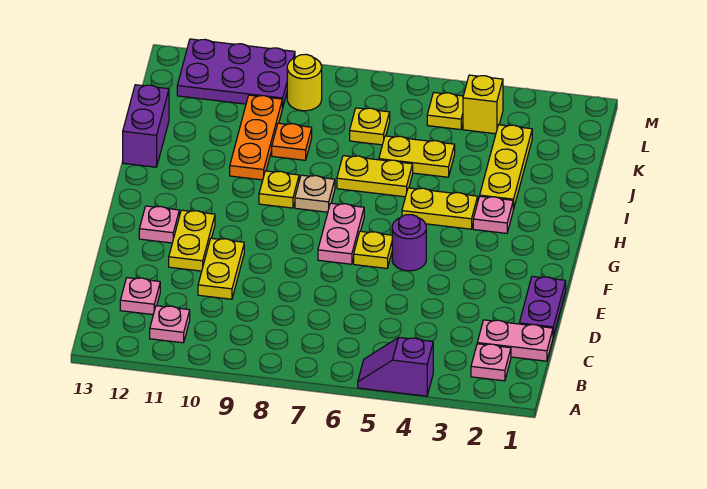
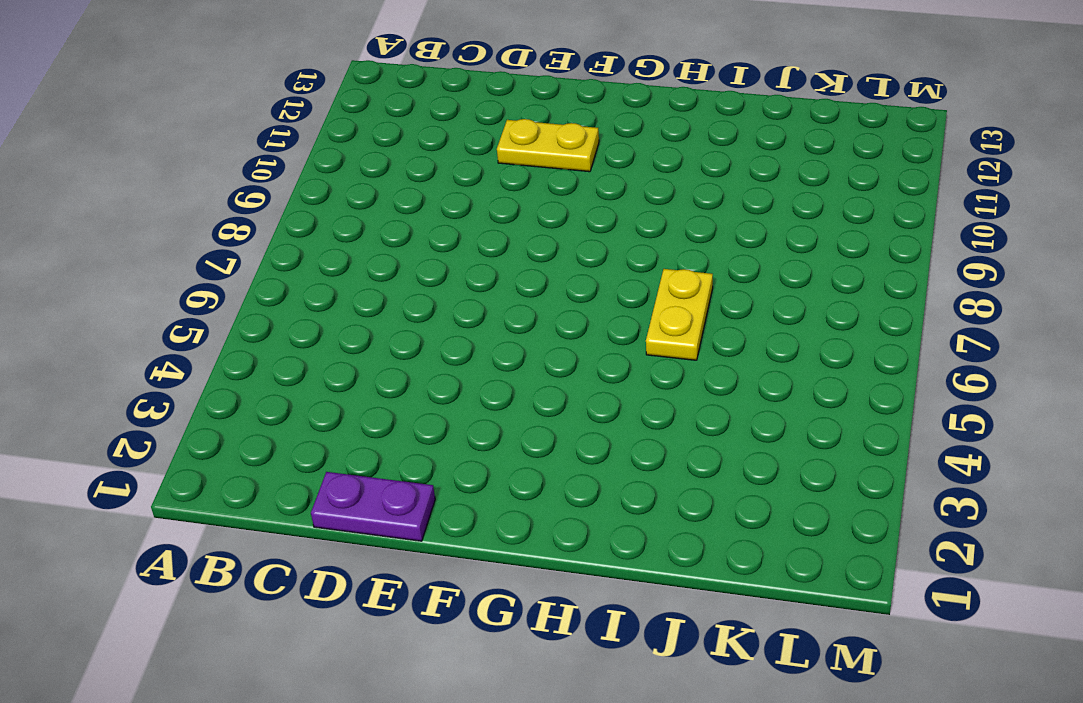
none -> purple slope A4:A5 level 1 top 4
none -> pink plate B2 level 1
none -> pink plate B11 level 1

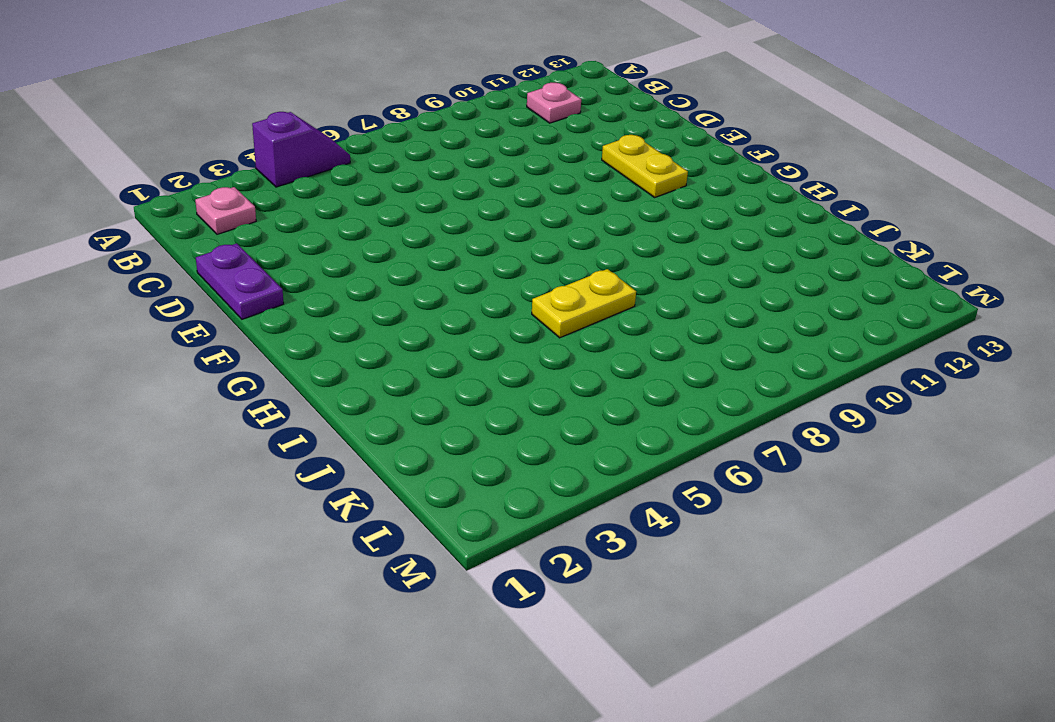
none -> pink plate C1:C2 level 1
none -> pink plate C12 level 1
none -> yellow plate D10:E10 level 1

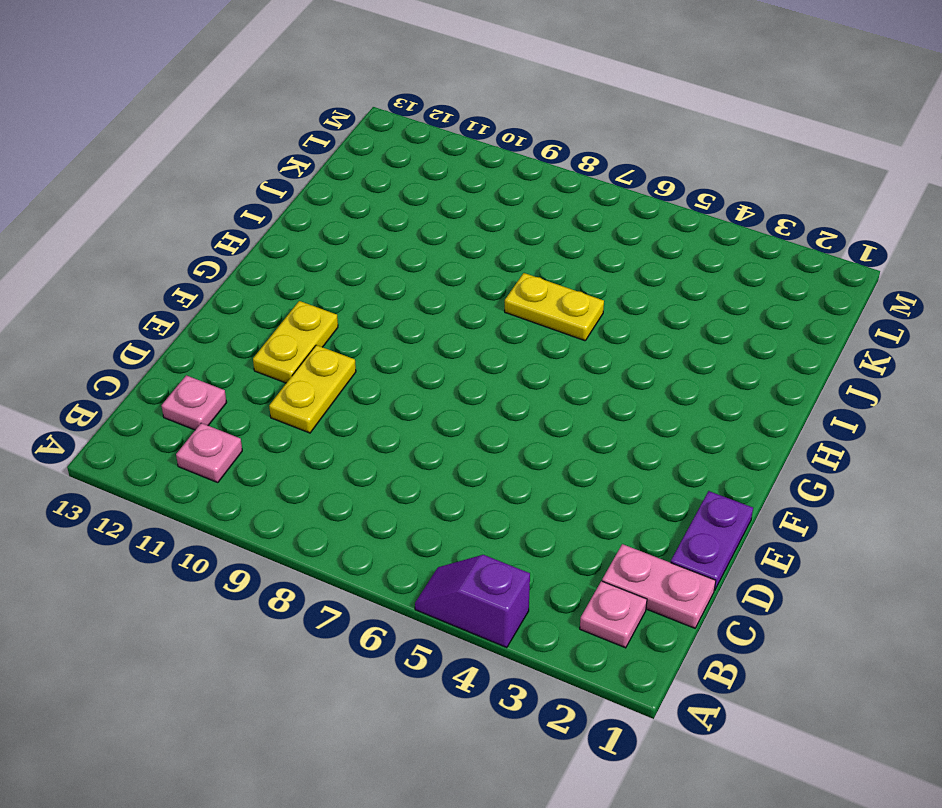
none -> purple round brick F5 level 1
none -> yellow plate F6 level 1
none -> pink plate F7:G7 level 1

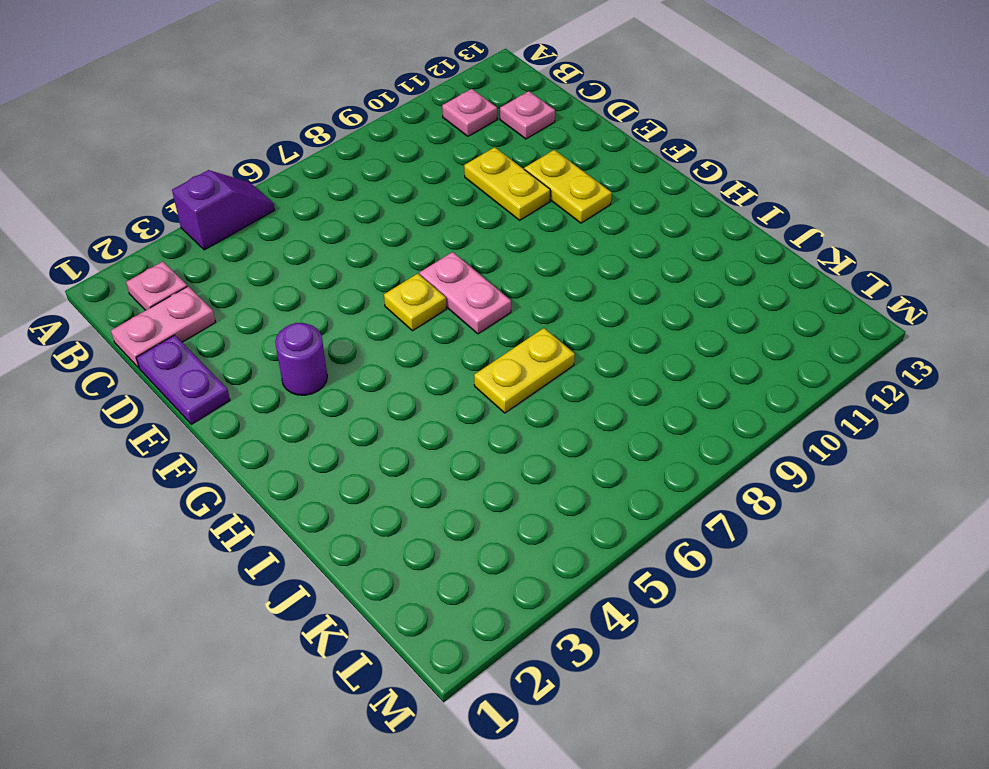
purple round brick F3 level 1 -> purple round brick F5 level 1
none -> pink plate F12 level 1
none -> pink plate H3 level 1
none -> yellow plate H4:H5 level 1

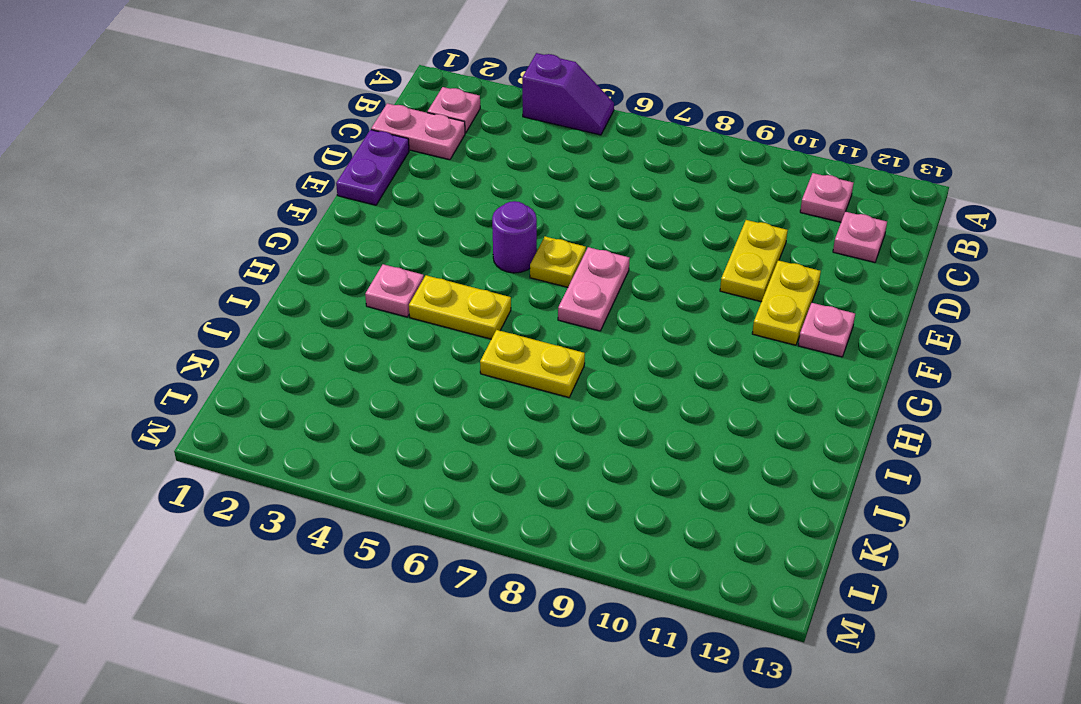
none -> tan plate H8 level 1
none -> yellow plate H9 level 1
none -> yellow plate I3:K3 level 1

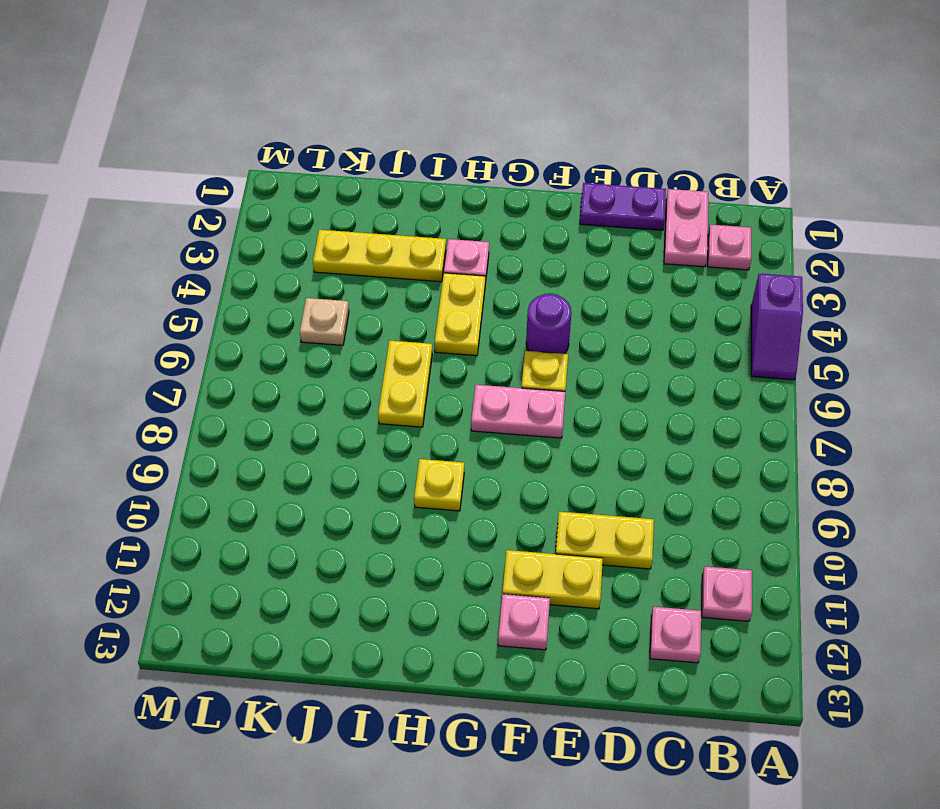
tan plate K5 level 1 -> tan plate H8 level 1
none -> orange plate I10:K10 level 1
none -> purple brick I13:J13 level 1
none -> yellow plate J5:J6 level 1

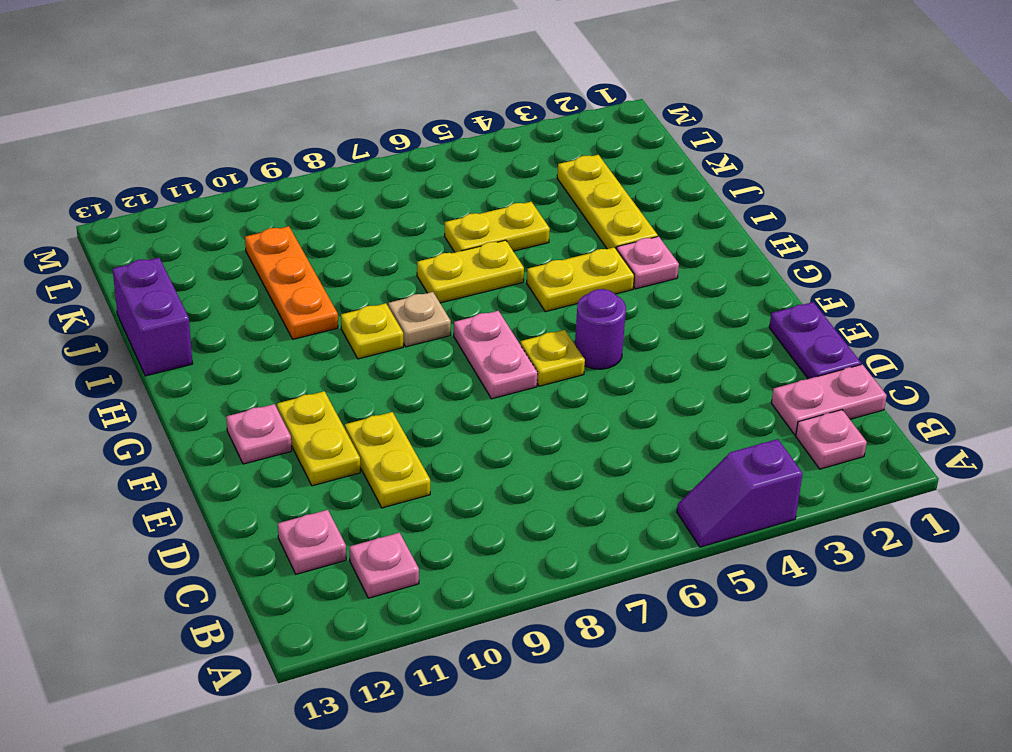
none -> orange plate J9 level 1
none -> yellow plate K7 level 1
none -> yellow brick L4 level 1

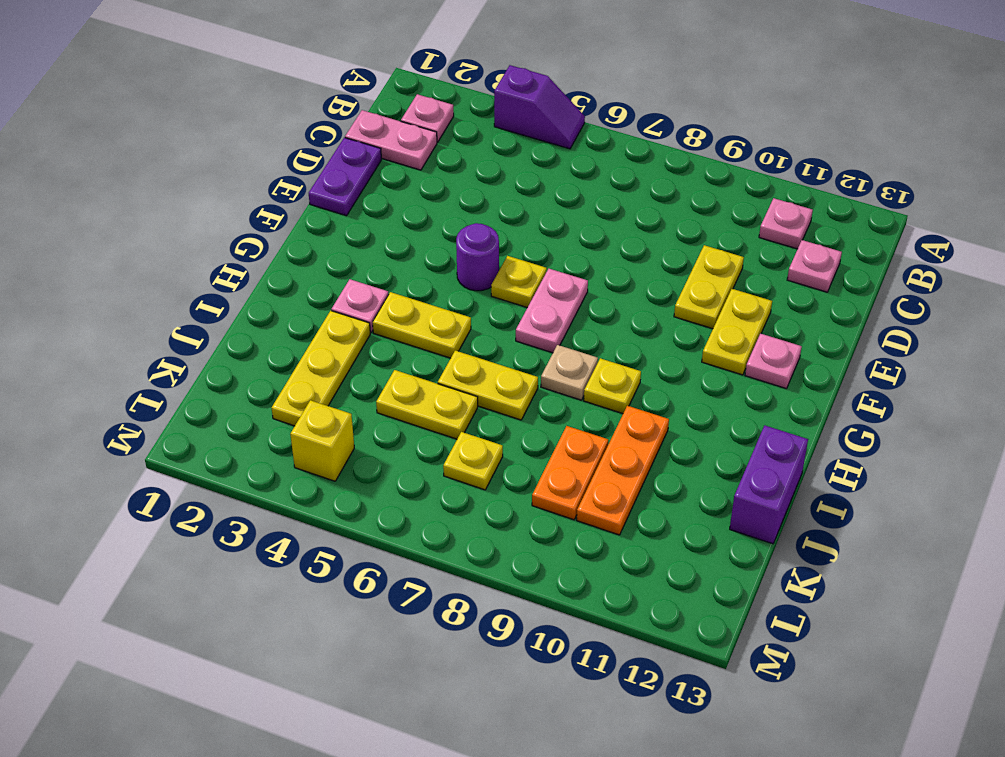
orange plate J9:K9 level 1 -> orange plate J9 level 1
none -> yellow plate L5 level 1
none -> yellow round brick L9 level 1
none -> purple plate L10:M12 level 1

